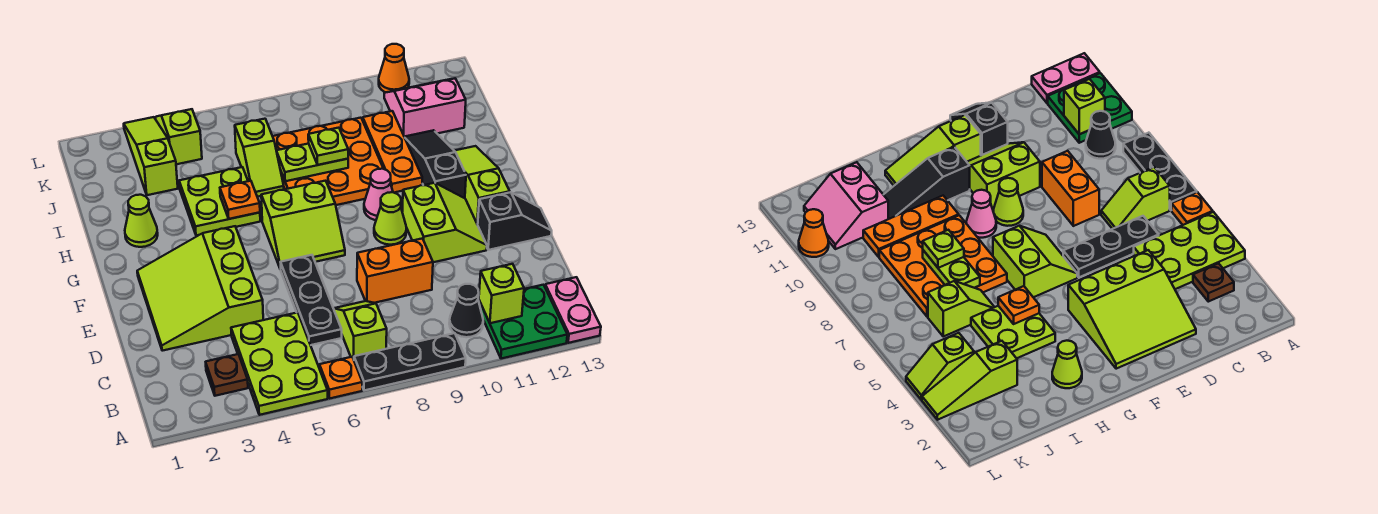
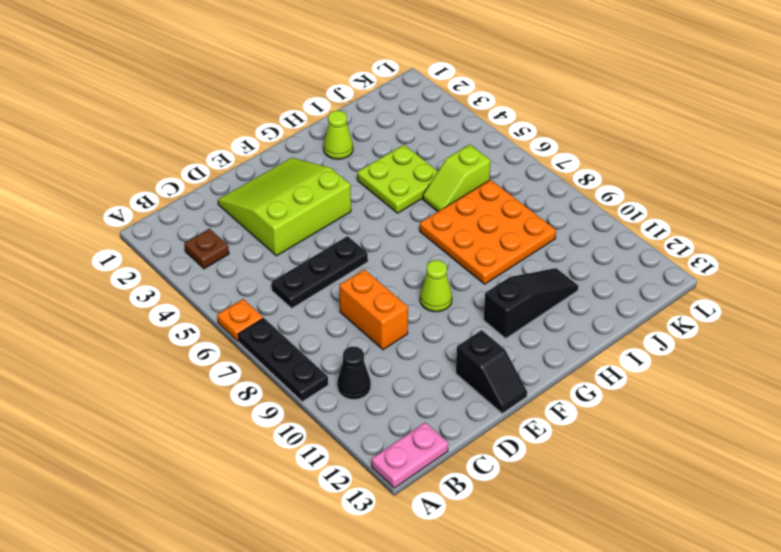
none -> lime plate A4:C5 level 1
none -> green plate A11:B12 level 1
none -> lime slope B7:C7 level 1 top B
none -> lime slope E10:F11 level 1 top 10

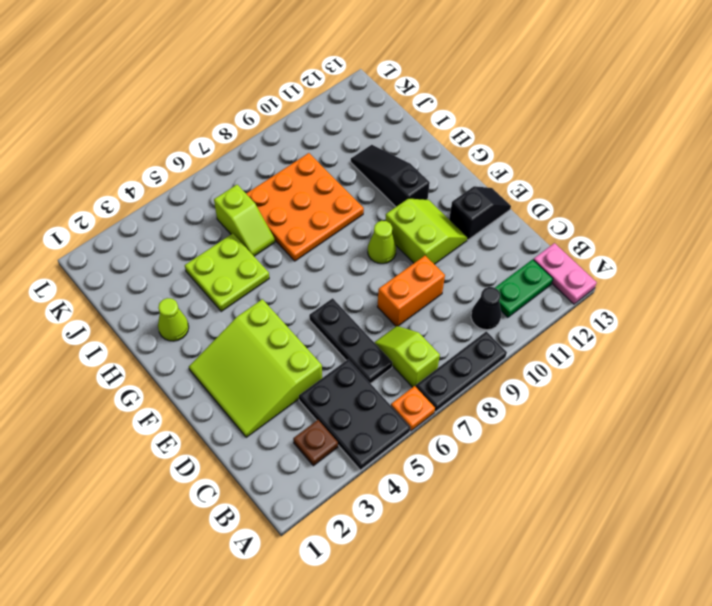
black plate A4:C5 level 1 -> lime plate A4:C5 level 1
green plate B11:B12 level 1 -> green plate A11:B12 level 1
none -> lime slope F6:G7 level 1 top G
none -> lime slope F12:H12 level 1 top F
none -> pink cone G9 level 1
none -> orange plate H10:J10 level 1

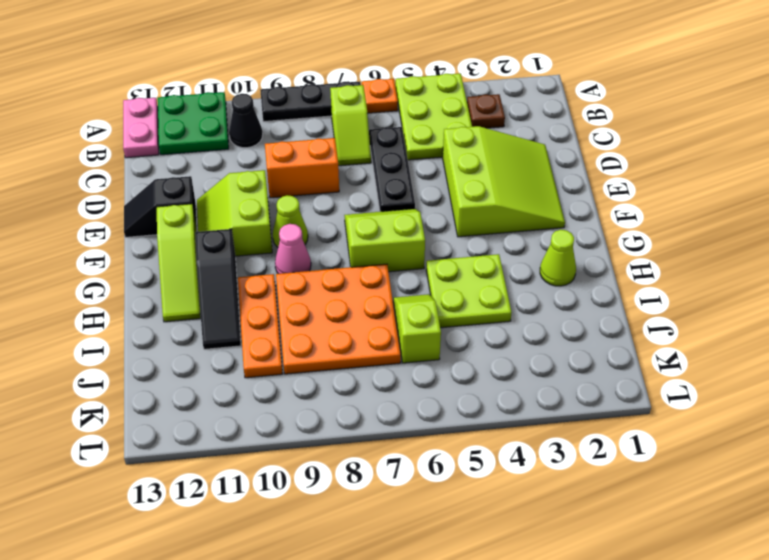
none -> lime slope J3:L3 level 1 top J
none -> pink slope J11:K12 level 1 top J
none -> lime slope K4:L4 level 1 top K
none -> orange cone L11 level 1

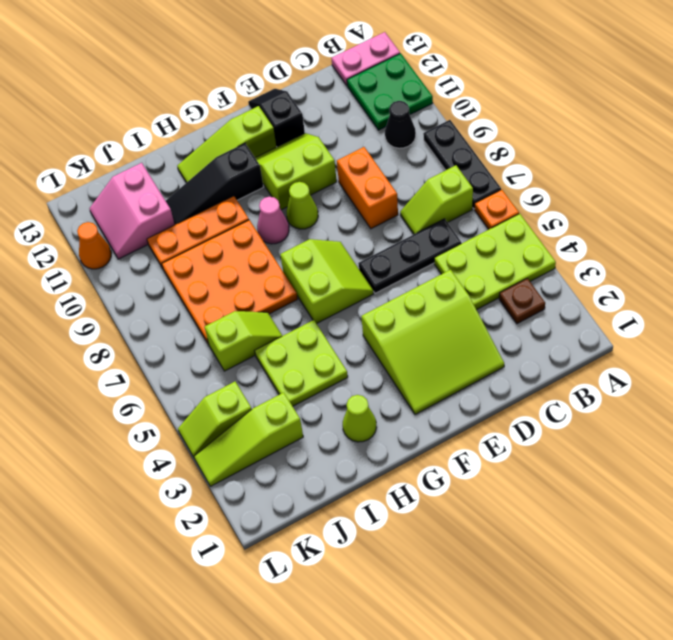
none -> lime brick B11 level 2
none -> orange plate H5 level 2
none -> lime plate I7:I8 level 2
none -> lime plate I8 level 3

